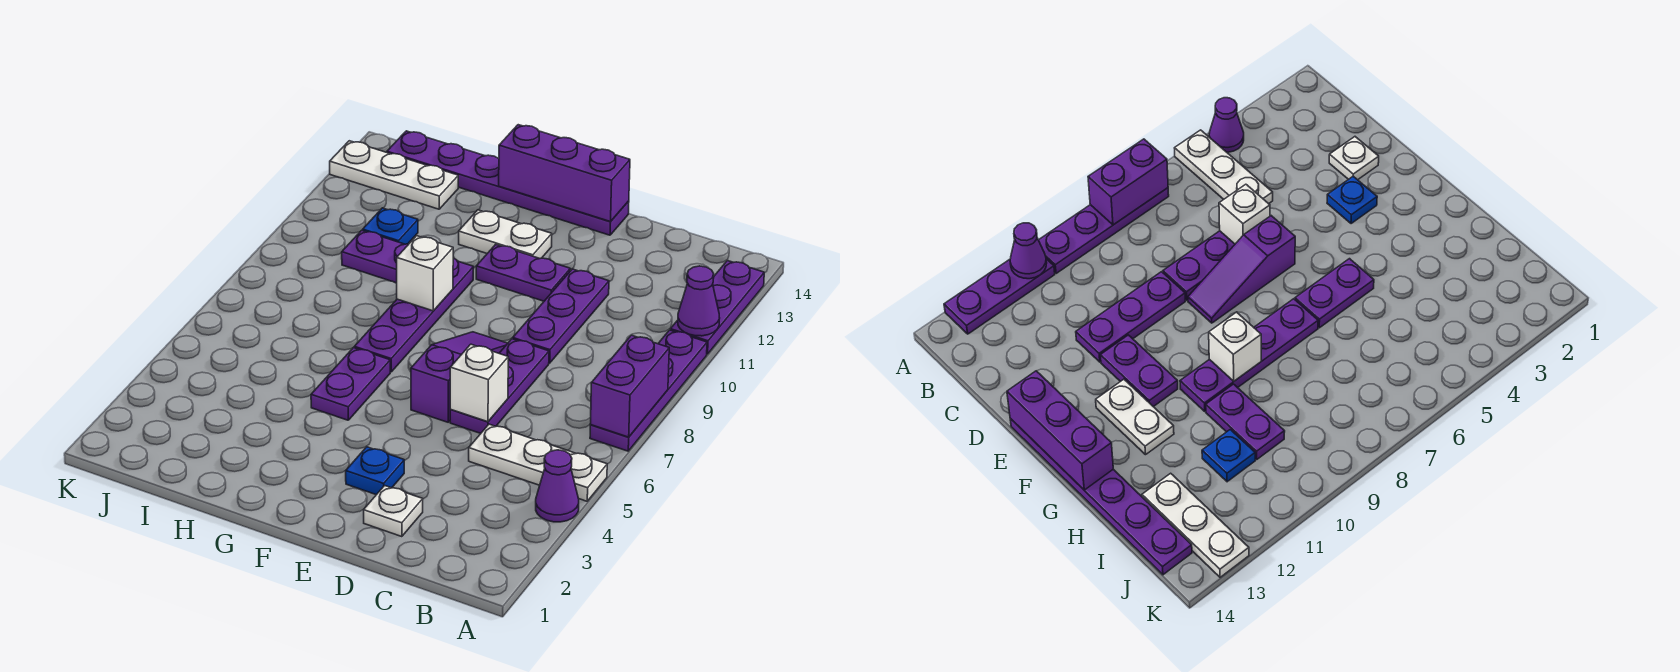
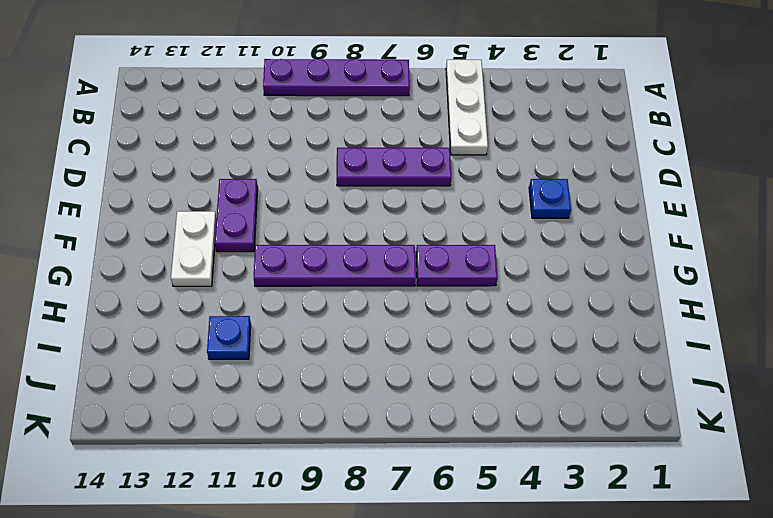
none -> purple cone A4 level 1
none -> purple plate A11:A13 level 1
none -> white plate D2 level 1

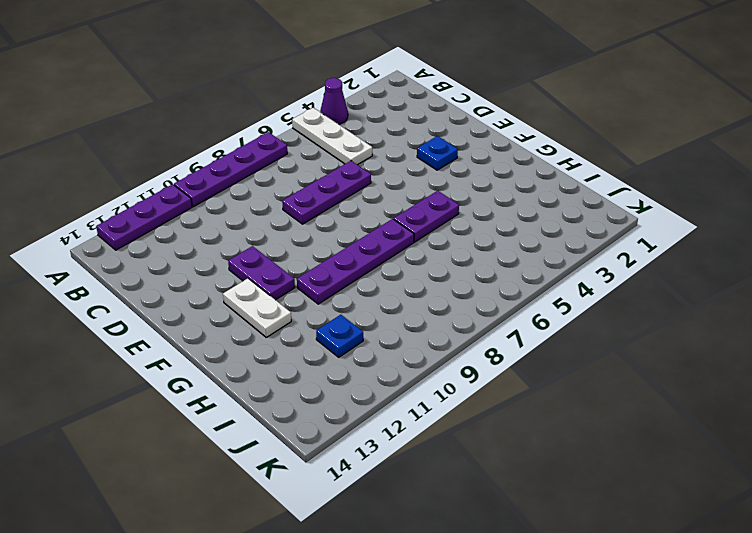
none -> white plate D2 level 1
none -> purple plate D9:D11 level 1
none -> purple slope E6:E8 level 1 top 6

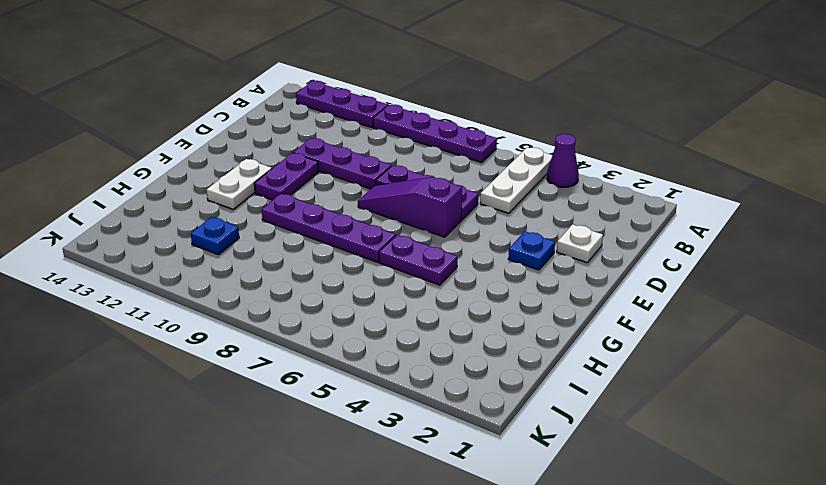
none -> purple plate E14:J14 level 1
none -> purple plate H10:I10 level 1
none -> white plate I13:K13 level 1

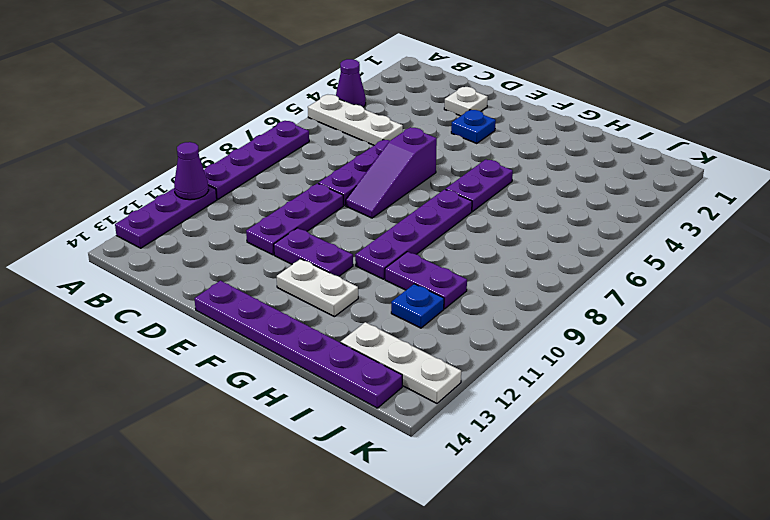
none -> purple brick A7:A8 level 2
none -> white brick D6 level 2
none -> purple brick E14:G14 level 2

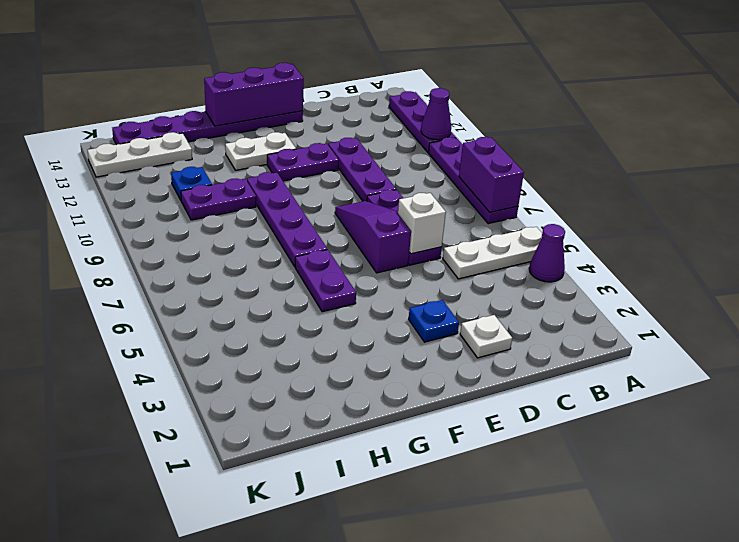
none -> white brick G9 level 2

